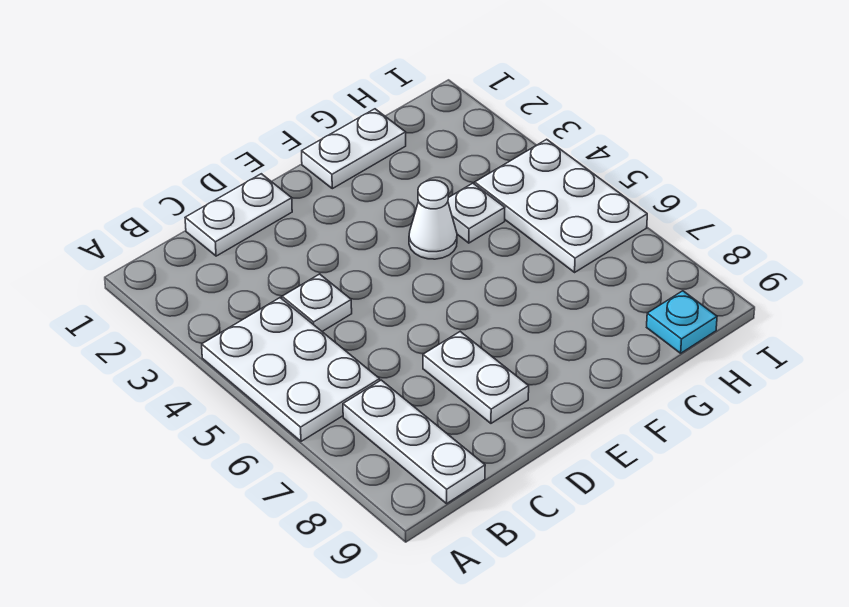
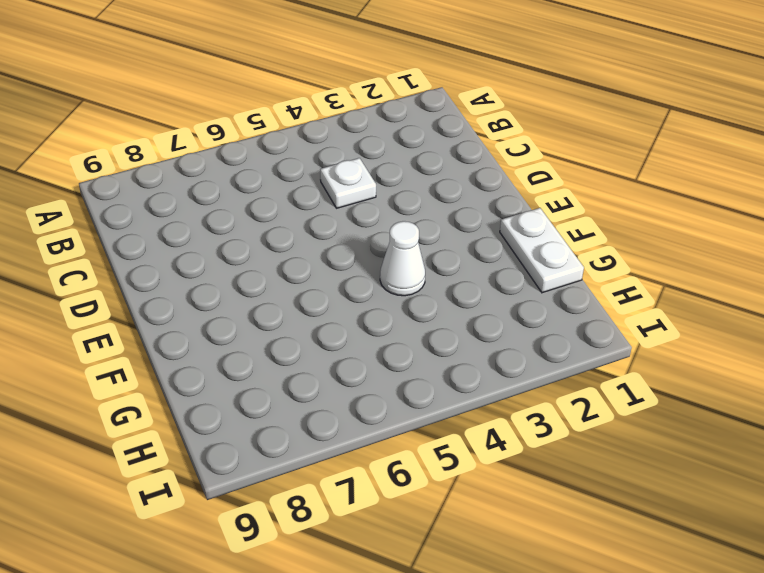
none -> white plate A4:B6 level 1
none -> white plate B7:B9 level 1

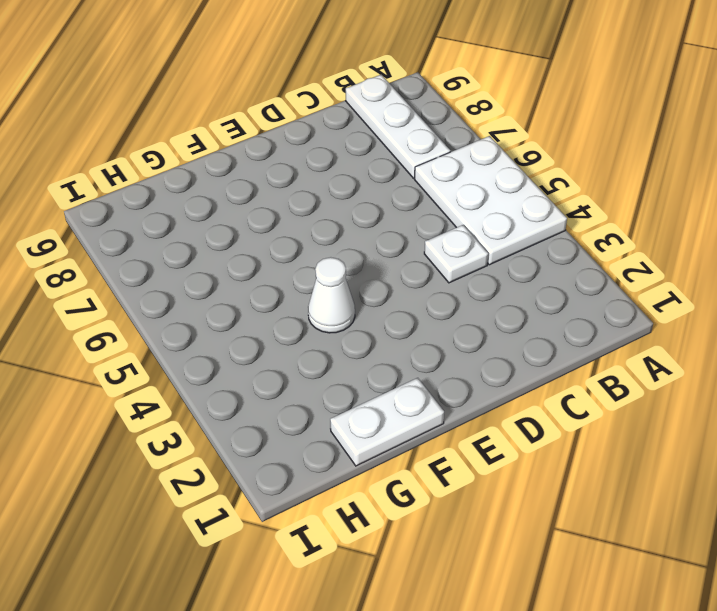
none -> white plate C1:D1 level 1
none -> white plate D7:D8 level 1

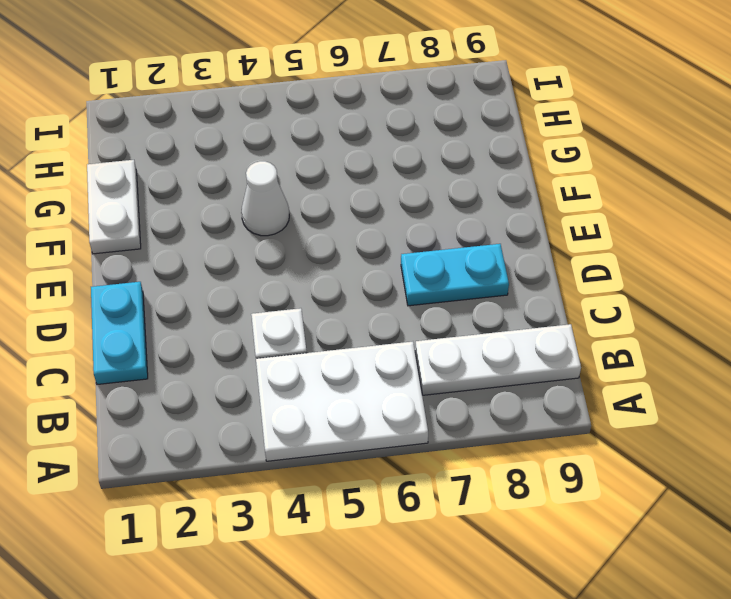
cyan plate C1:D1 level 1 -> white plate C1:D1 level 1
cyan plate D7:D8 level 1 -> white plate D7:D8 level 1
none -> white plate G4 level 1
none -> white plate H4:I6 level 1

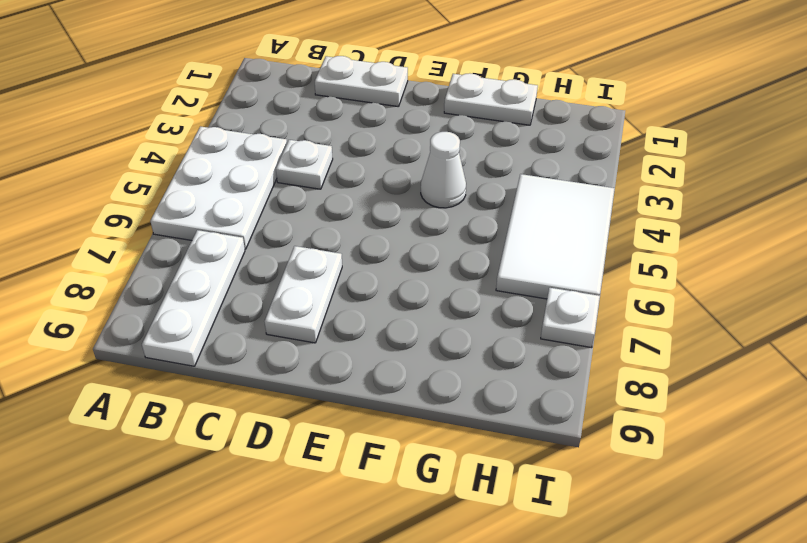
white tile H4:I6 level 1 -> white plate H4:I6 level 1
white plate I7 level 1 -> white plate G4 level 1
none -> cyan plate H9 level 1

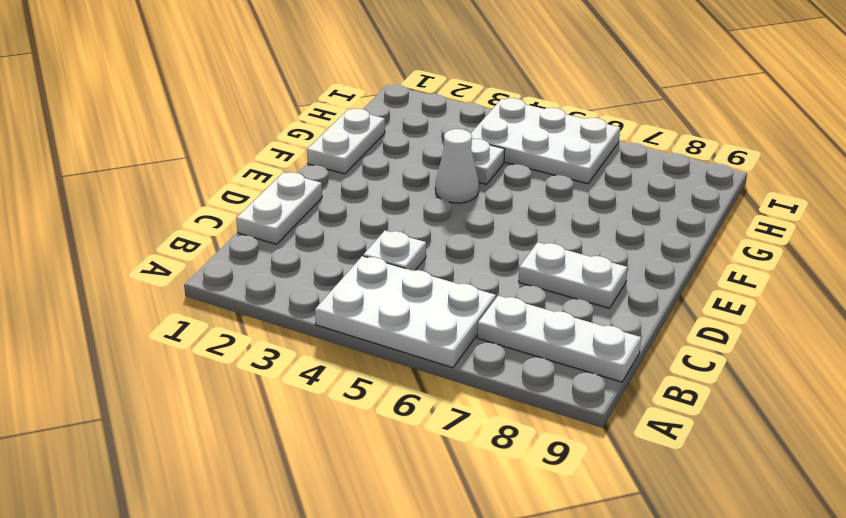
none -> cyan plate H9 level 1

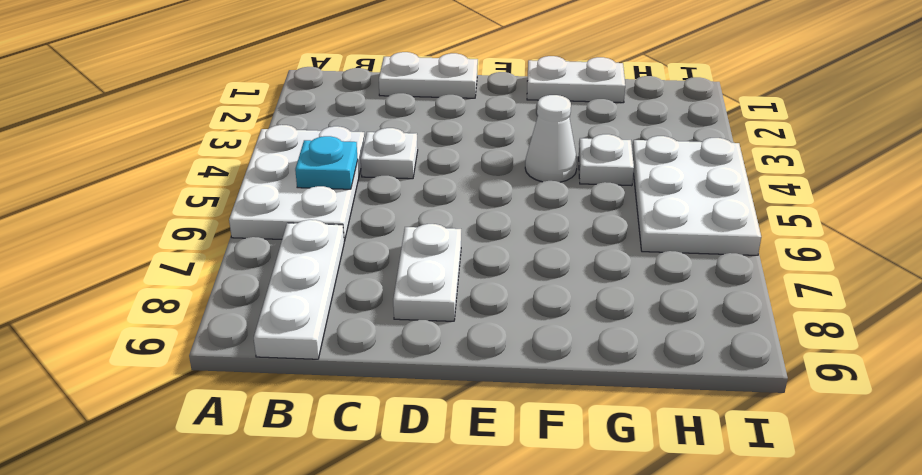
cyan plate B5 level 2 -> cyan plate H9 level 1

